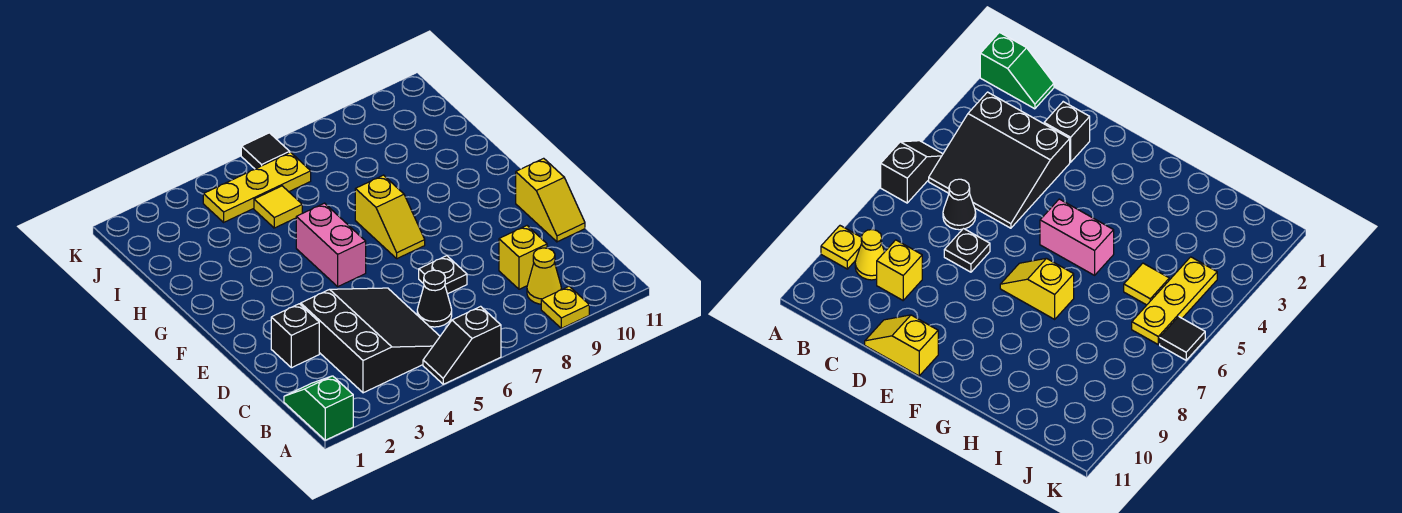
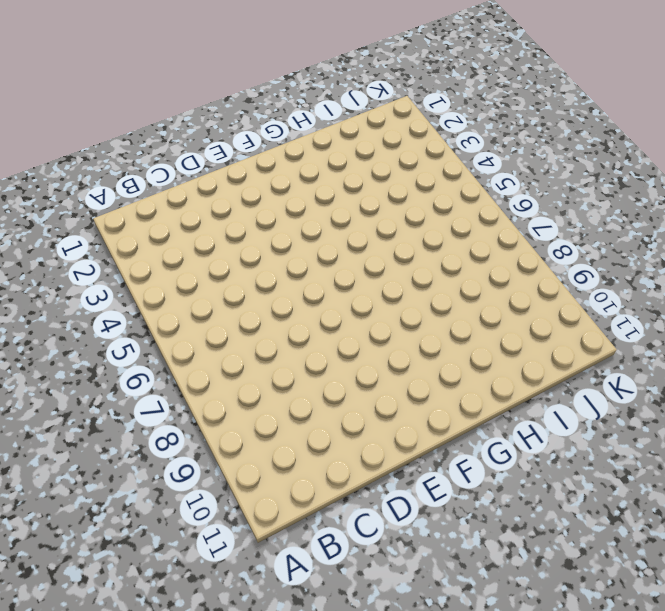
none -> green slope A1:B1 level 1 top A
none -> black slope A5:A6 level 1 top 6
none -> yellow plate A9 level 1

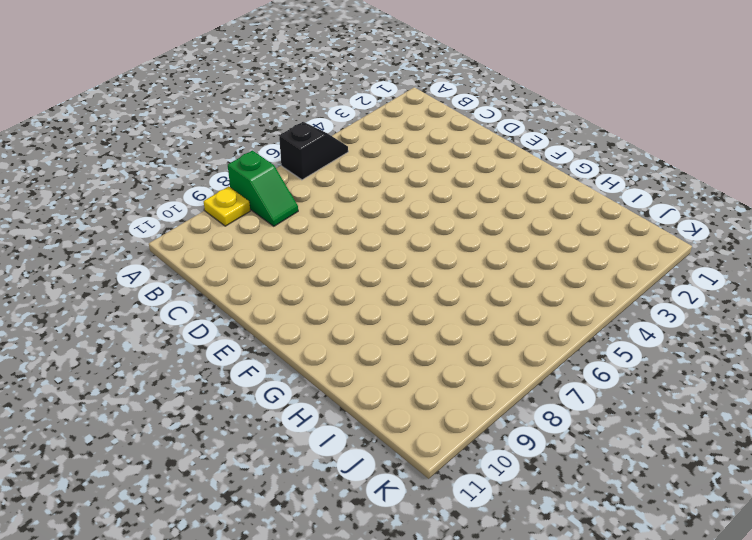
green slope A8:B8 level 1 top A -> green slope A1:B1 level 1 top A
none -> black slope B3:D5 level 1 top 3
none -> yellow cone B9 level 1
none -> black cone C6 level 1

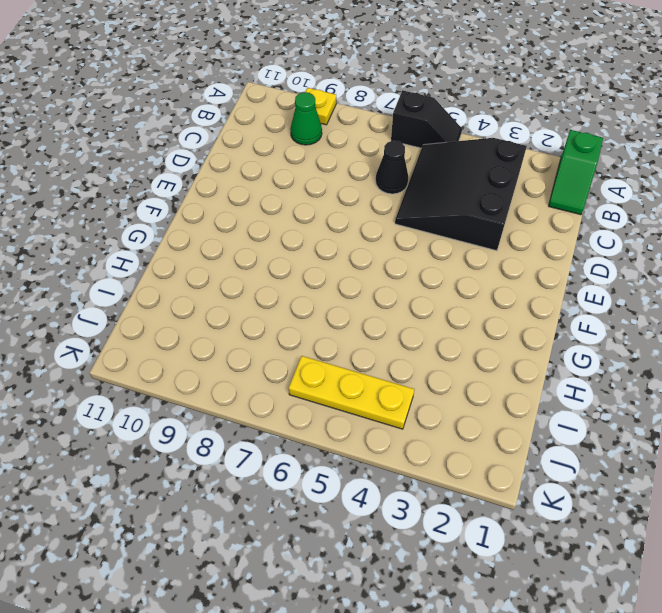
green cone B9 level 1 -> yellow cone B9 level 1
none -> yellow brick C9 level 1
none -> black brick D2 level 1
none -> black plate D7 level 1

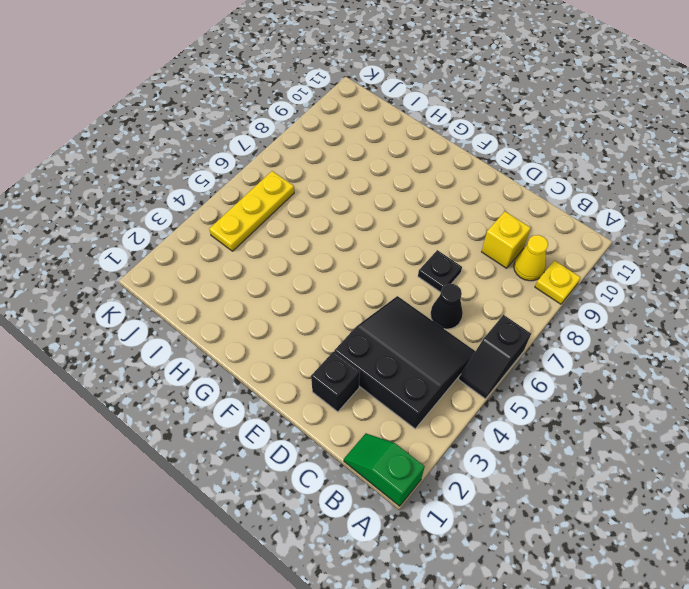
none -> yellow slope D11:E11 level 1 top E
none -> pink brick F5:G5 level 1
none -> yellow slope F7:G7 level 1 top G

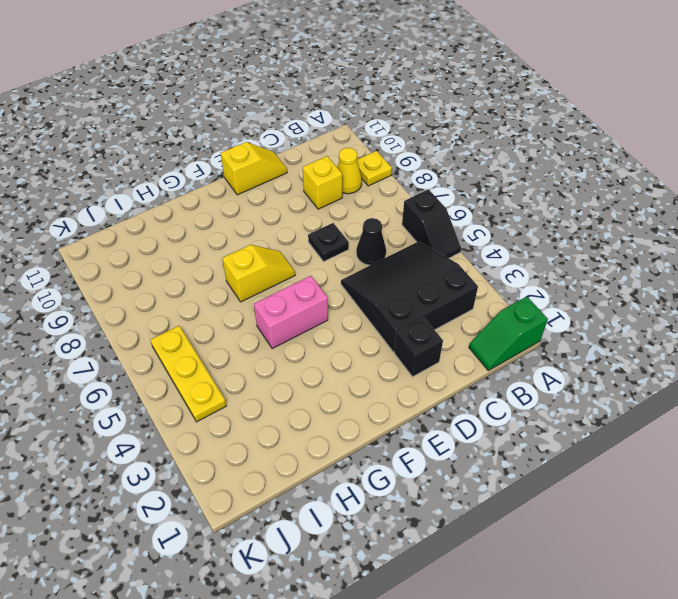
none -> yellow tile I5 level 1
none -> black tile K6 level 1

